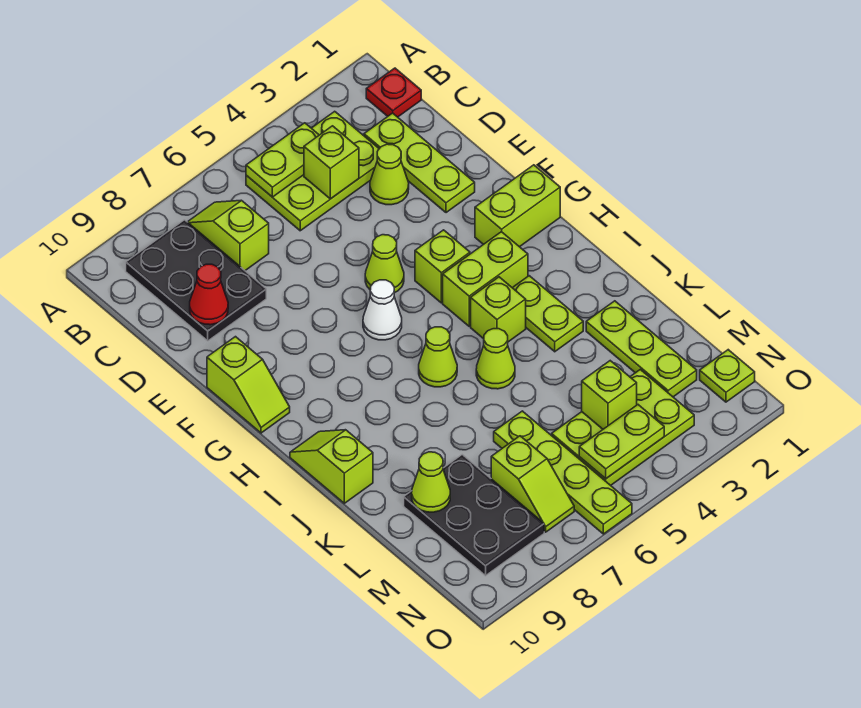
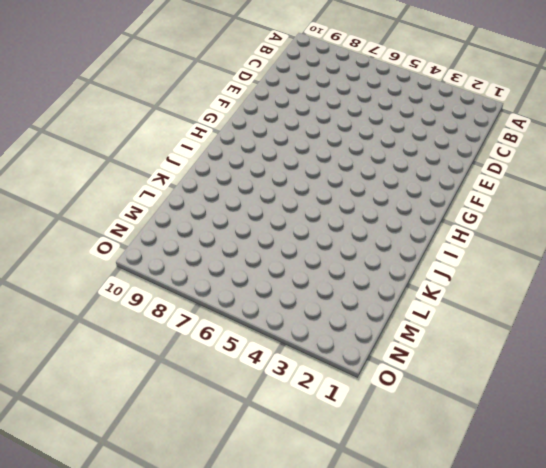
none -> red plate B1 level 1
none -> lime plate B3:C5 level 1
none -> lime slope B7:C7 level 1 top C

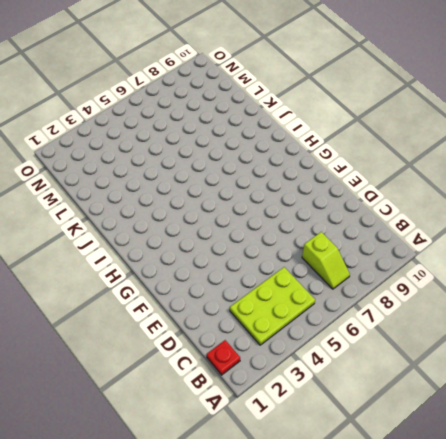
none -> black plate B8:D9 level 1
none -> lime plate C2:E2 level 1
none -> lime cone D3 level 1

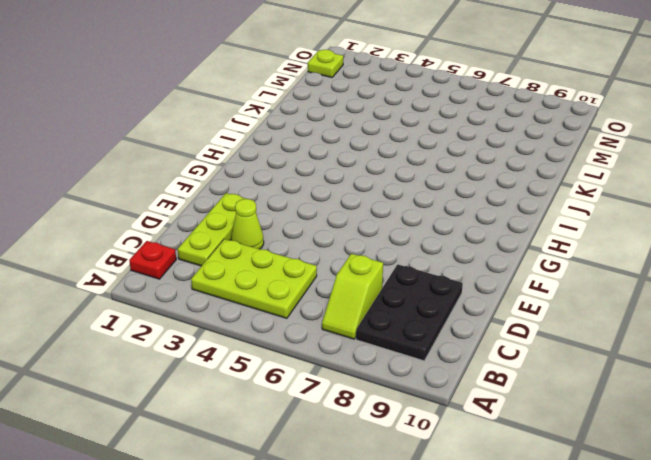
none -> lime cone F5 level 1
none -> lime slope F10:G10 level 1 top F
none -> lime brick G1:G2 level 1

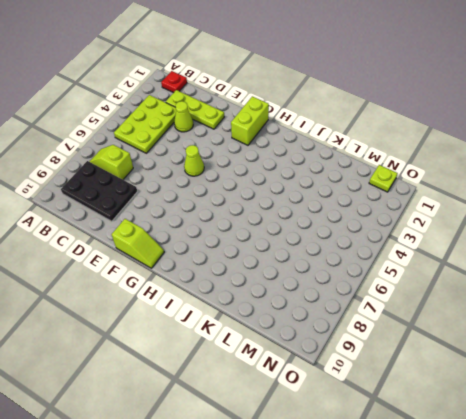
none -> lime brick G4 level 1
none -> white cone G6 level 1
none -> lime brick H3:H4 level 1

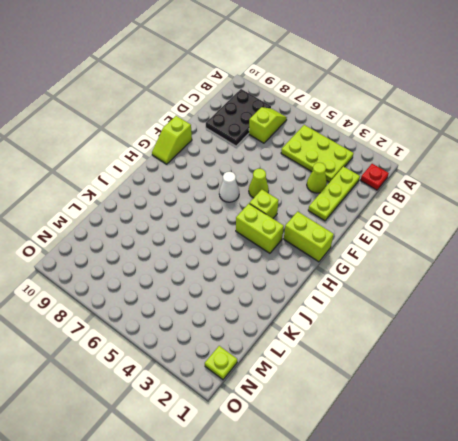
none -> lime plate I3:J3 level 1
none -> lime brick I4 level 1
none -> lime cone I6 level 1

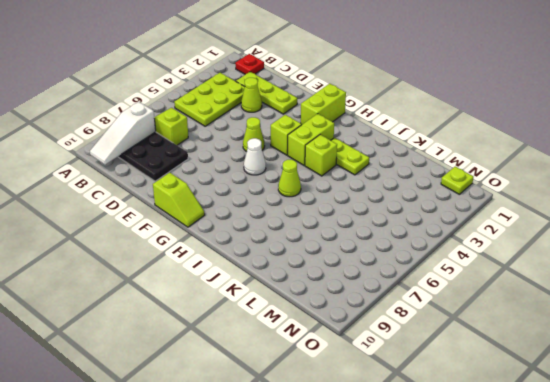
white slope B8:B10 level 2 top 8 -> none
none -> lime slope I10:J10 level 1 top J
none -> lime cone J5 level 1
none -> lime plate K2:M2 level 1

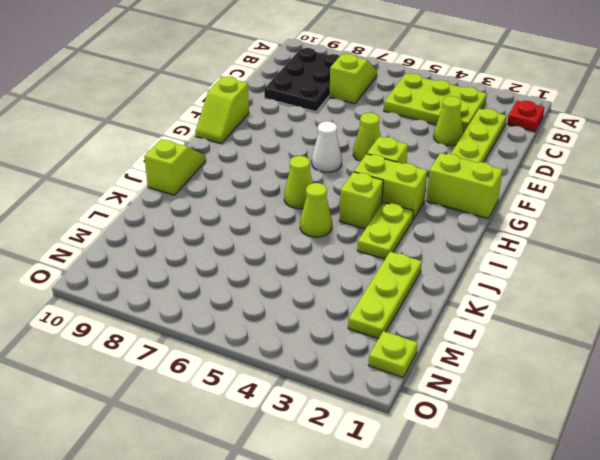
none -> lime plate L6:O6 level 1
none -> black plate L8:N9 level 1
none -> lime plate M3:N5 level 1

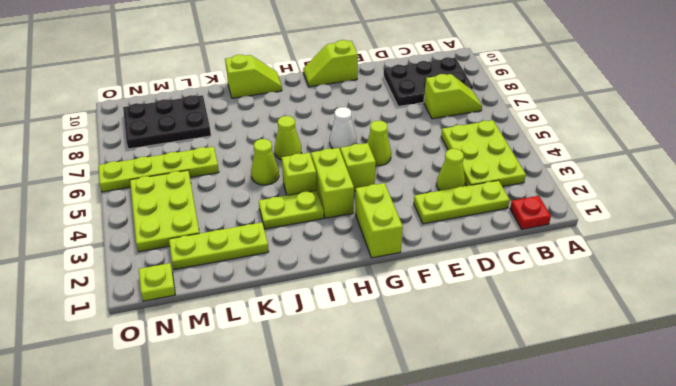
none -> lime slope M7:N7 level 1 top M
none -> lime plate B4:B5 level 2
none -> lime brick C4 level 2

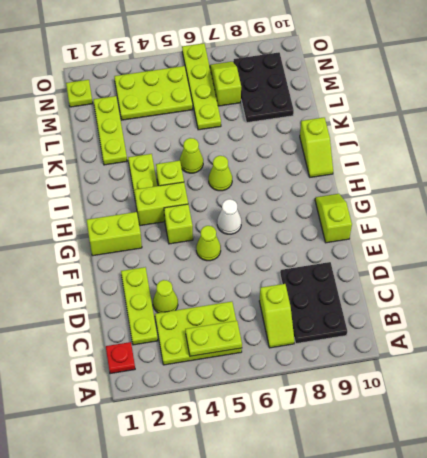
none -> lime brick C4 level 2
none -> red cone D9 level 2
none -> lime cone L9 level 2

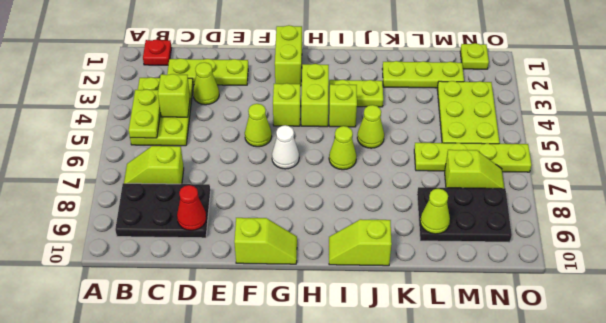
none -> lime brick M4 level 2
none -> lime plate N4:N5 level 2

